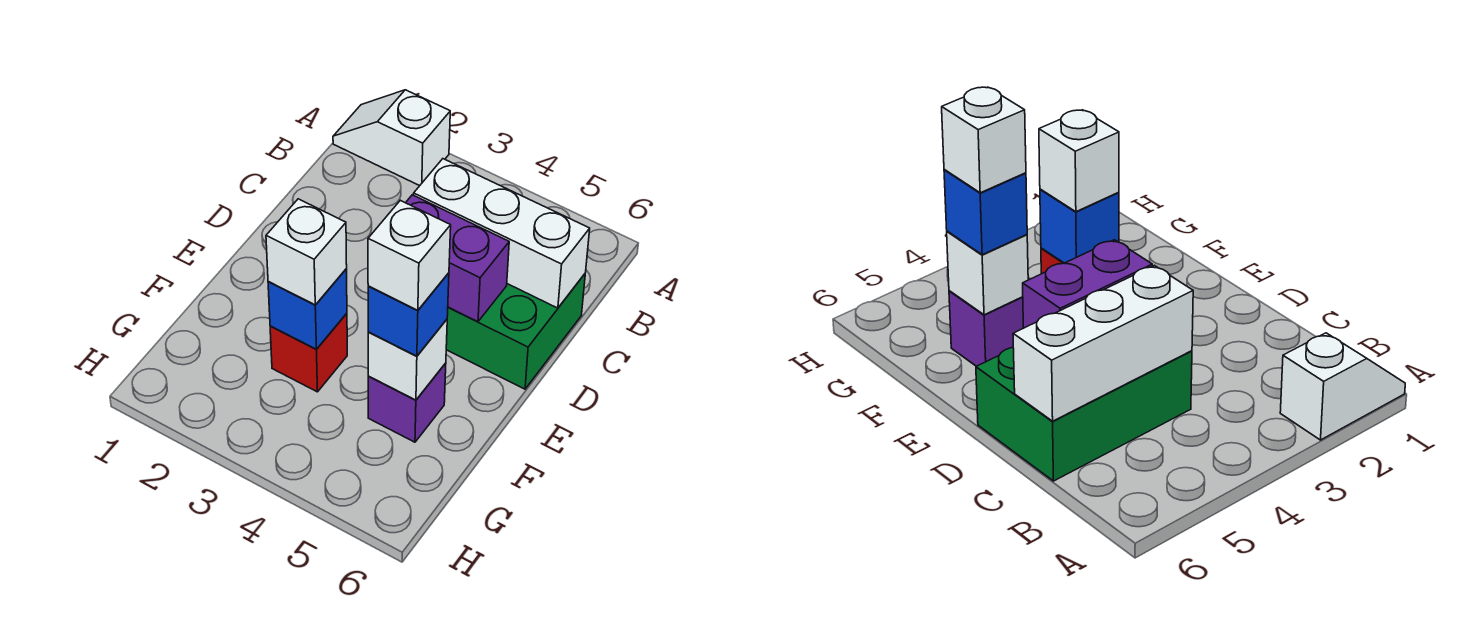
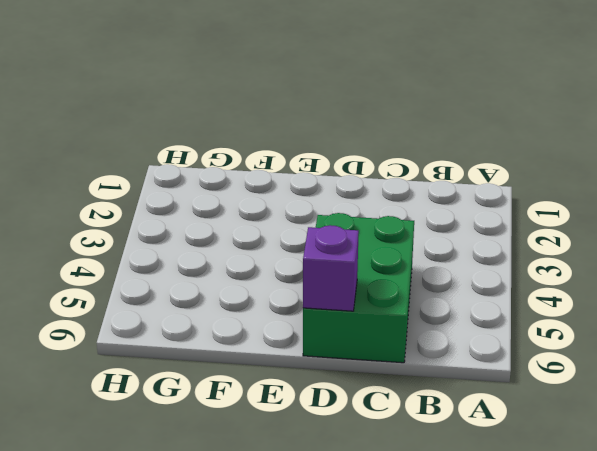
purple brick D6 level 2 -> purple brick F5 level 1
none -> white slope A1:A2 level 1 top 2
none -> red brick F3 level 1

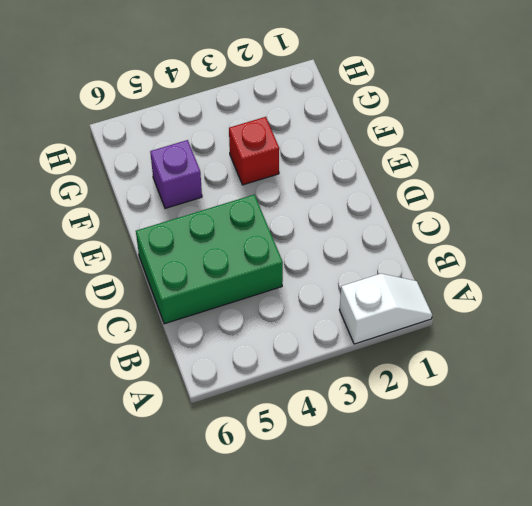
none -> white brick C4:C6 level 2
none -> purple brick D4:D5 level 2

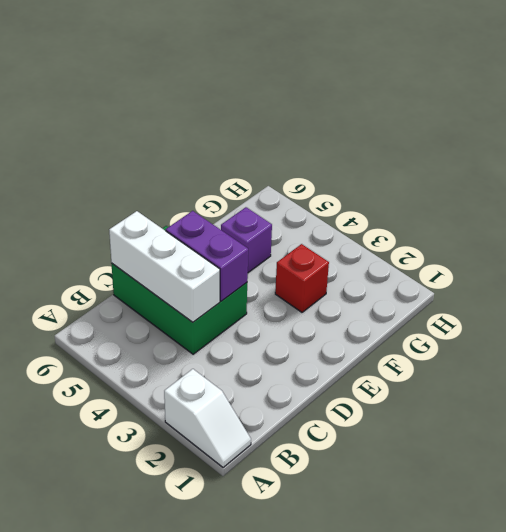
none -> blue brick F3 level 2
none -> white brick F5 level 2

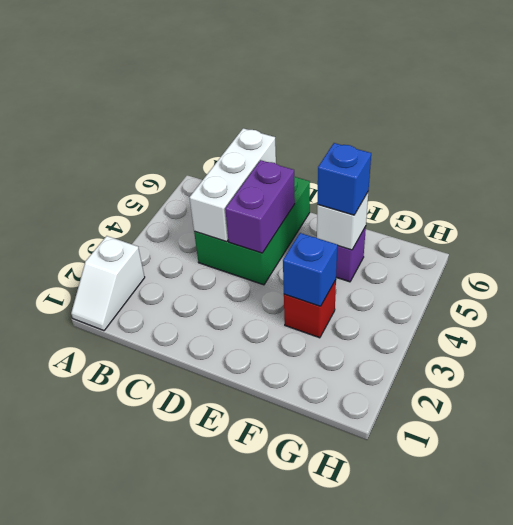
none -> white brick F3 level 3
none -> white brick F5 level 4

